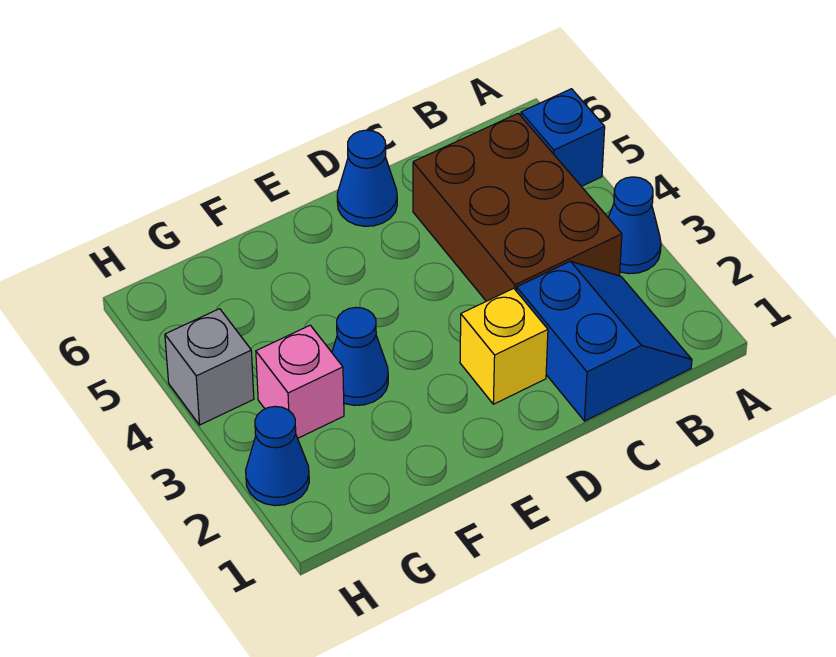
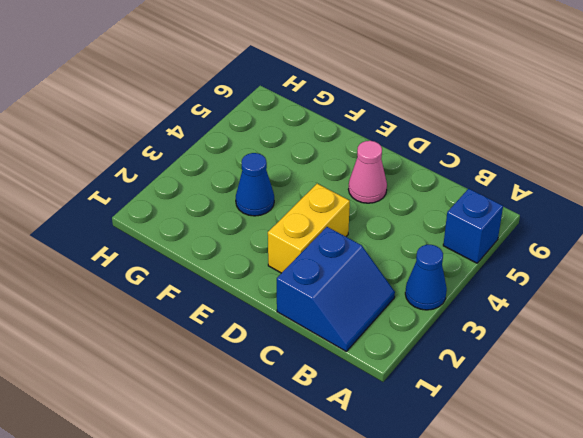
yellow brick D2:D3 level 1 -> yellow brick D2 level 1
pink cone D5 level 1 -> none
none -> brown brick B3:C5 level 1
none -> blue cone D6 level 1

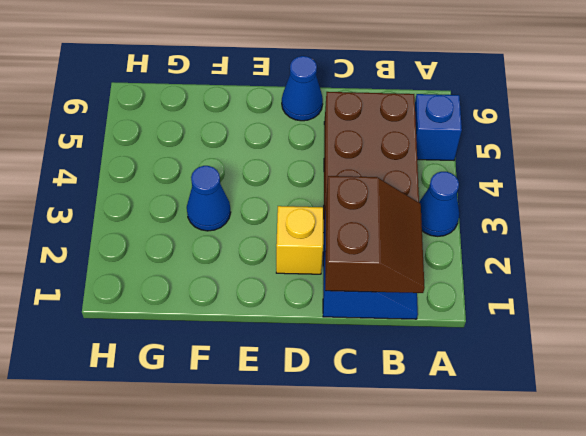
brown slope B1:C2 level 2 top C -> none
none -> pink brick G3 level 1
none -> blue cone H2 level 1

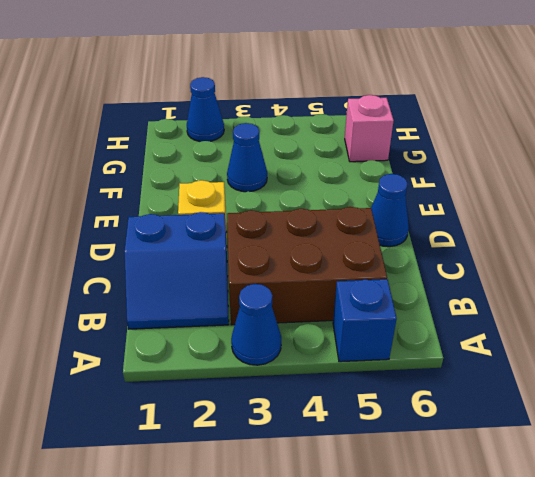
pink brick G6 level 1 -> pink brick G3 level 1
none -> grey brick H4 level 1

